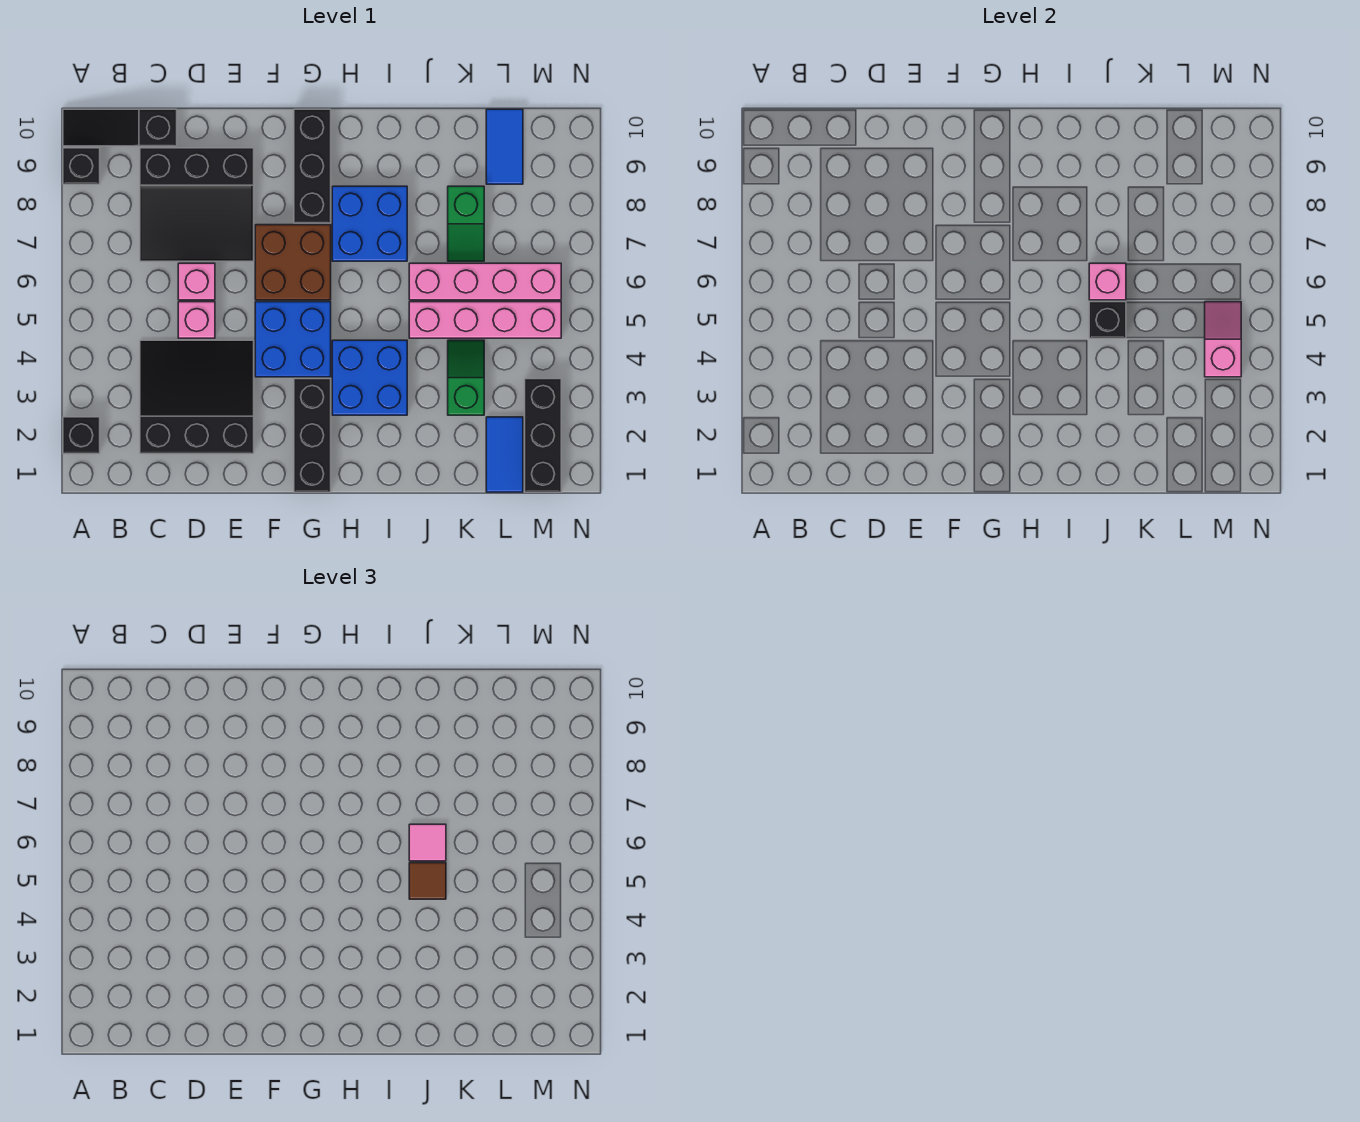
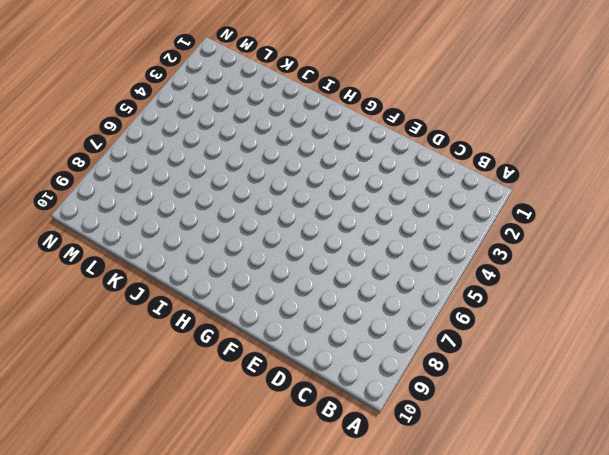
none -> black brick A2 level 1
none -> black brick A9 level 1
none -> black slope A10:C10 level 1 top C

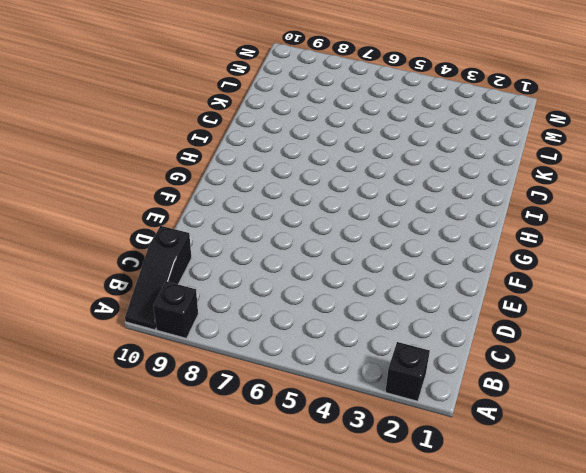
none -> black slope C2:E4 level 1 top 2
none -> black slope C7:E9 level 1 top 9
none -> pink brick D5 level 1

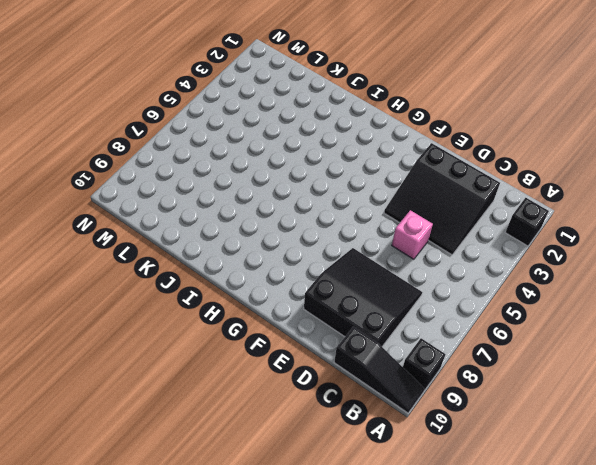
none -> pink brick D6 level 1
none -> blue brick F4:G5 level 1
none -> brown brick F6:G7 level 1

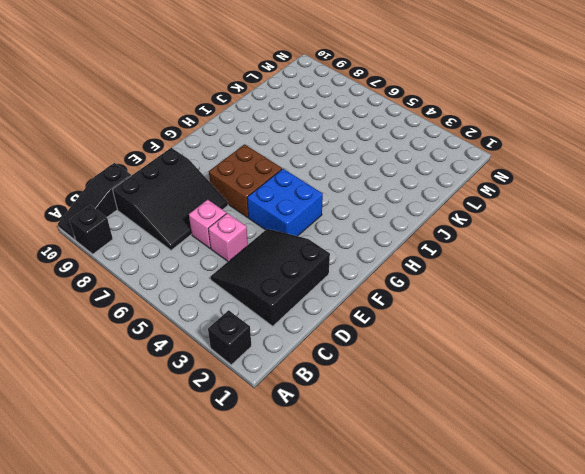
none -> black brick G1:G3 level 1
none -> black brick G8:G10 level 1
none -> blue brick H3:I4 level 1

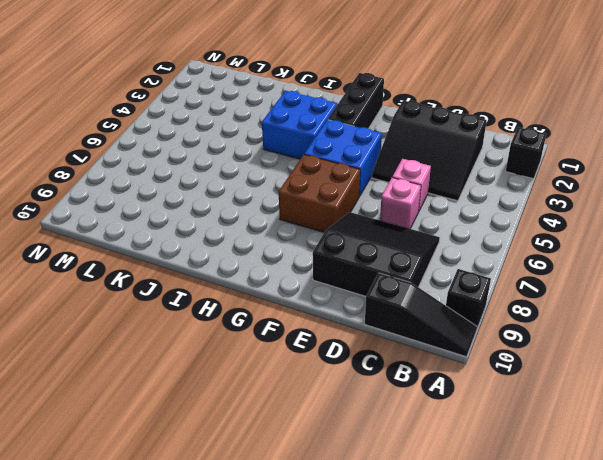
none -> black brick G8:G10 level 1
none -> blue brick H7:I8 level 1
none -> pink brick J5:M5 level 1

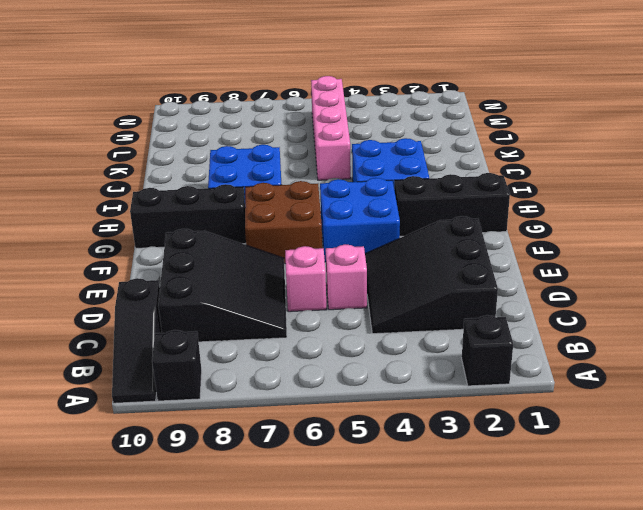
none -> pink brick J6:M6 level 1
none -> green slope K3:K4 level 1 top 3
none -> green slope K7:K8 level 1 top 8

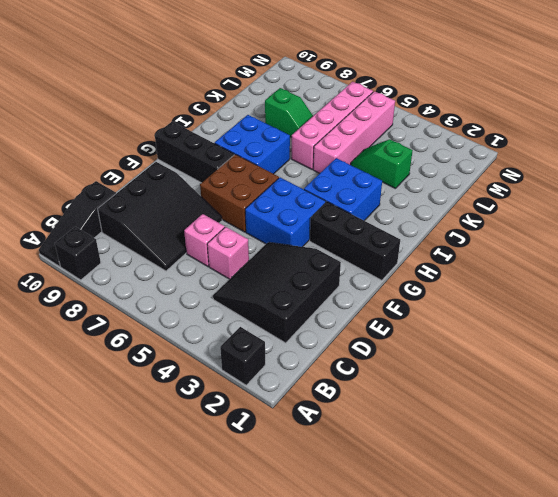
none -> blue tile L1:L2 level 1
none -> blue tile L9:L10 level 1
none -> black brick M1:M3 level 1

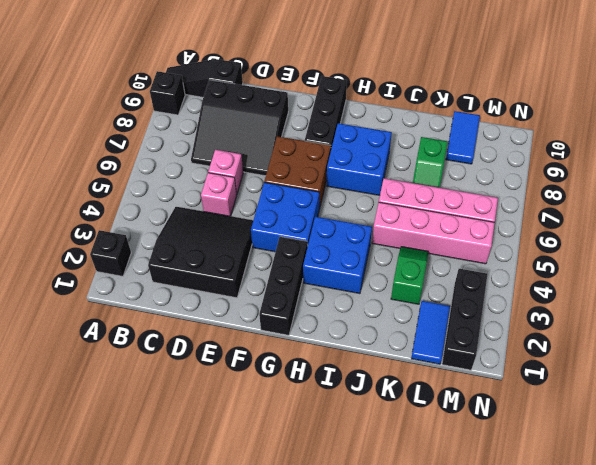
none -> black brick J5 level 2
none -> pink brick J6 level 2
none -> pink slope M4:M5 level 2 top 4

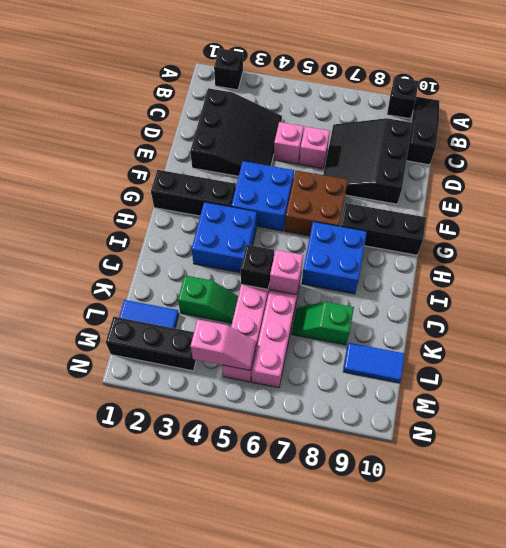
none -> brown tile J5 level 3
none -> pink tile J6 level 3

